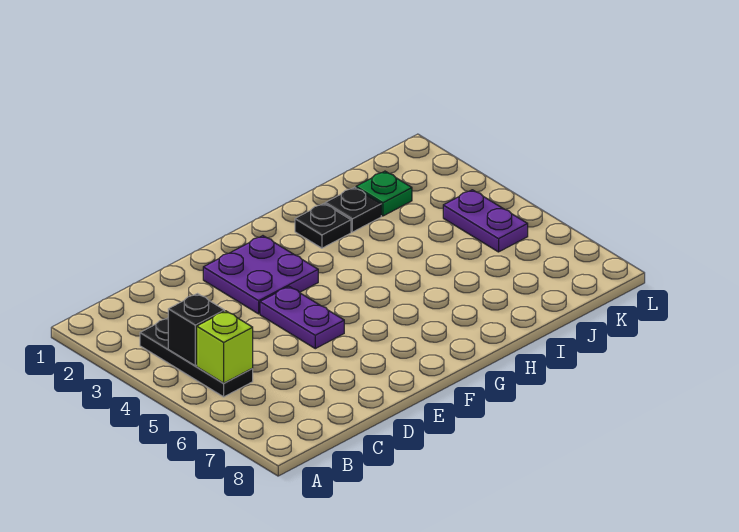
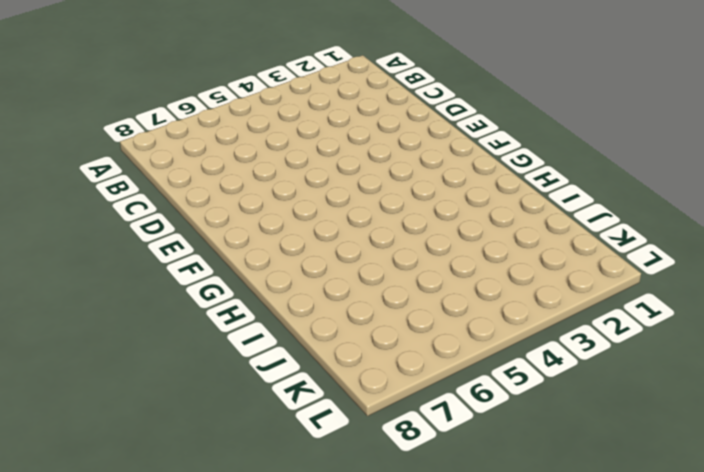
none -> black plate B3:B5 level 1
none -> purple plate E2:F3 level 1

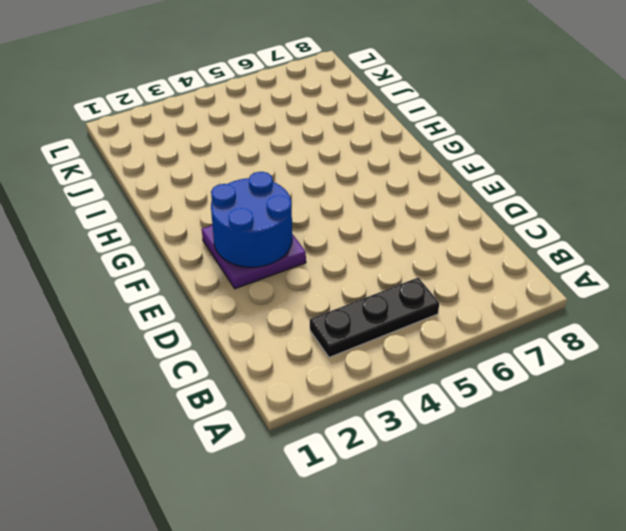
blue round brick E2:F3 level 2 -> none
none -> purple plate E4:E5 level 1
none -> black plate H2 level 1

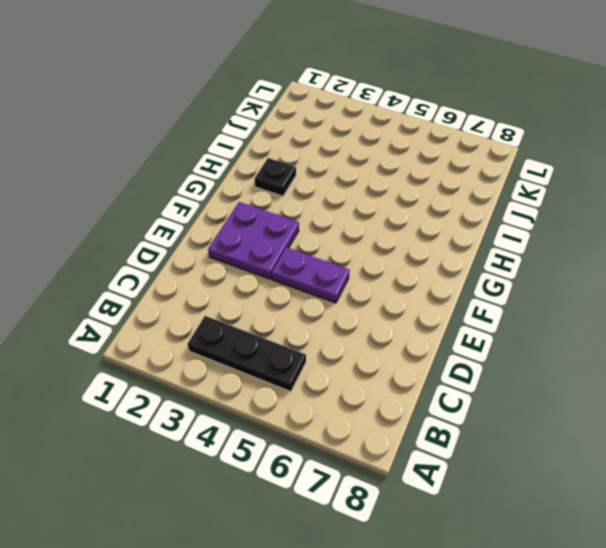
none -> black plate I2 level 1
none -> green plate J2 level 1

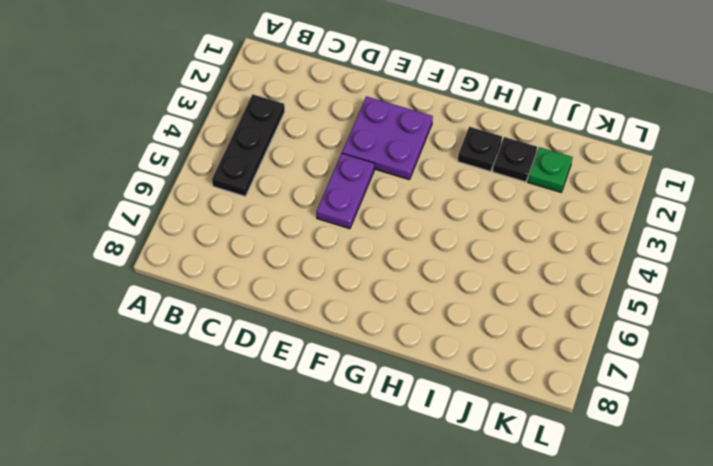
none -> purple plate K4:K5 level 1
none -> black brick B4 level 2

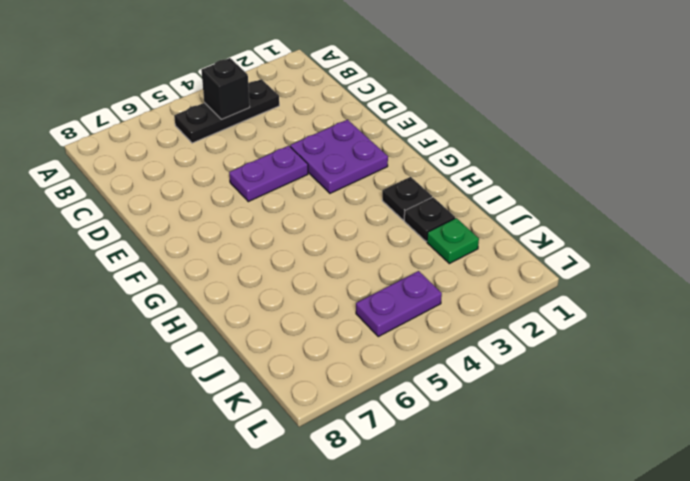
none -> lime brick B5 level 2

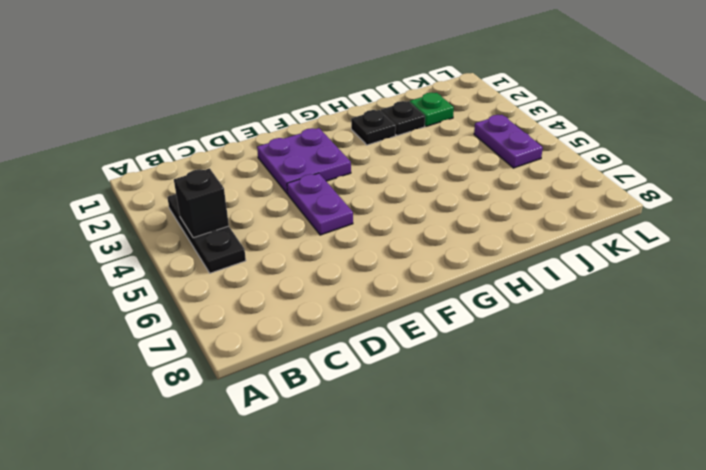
none -> lime brick B5 level 2

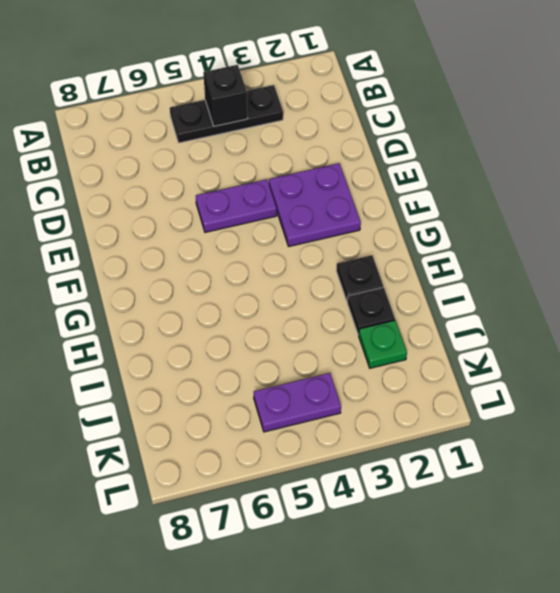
none -> lime brick B5 level 2

